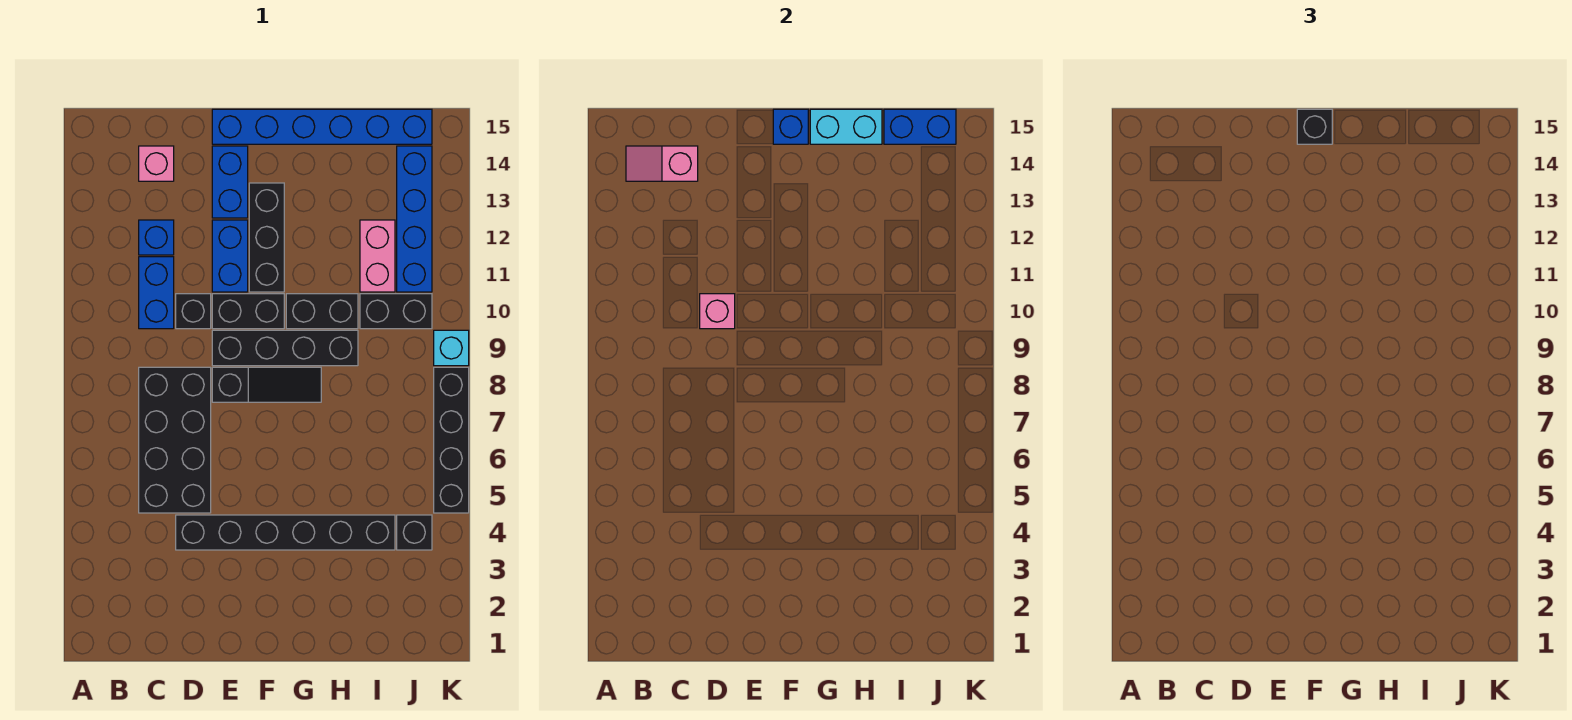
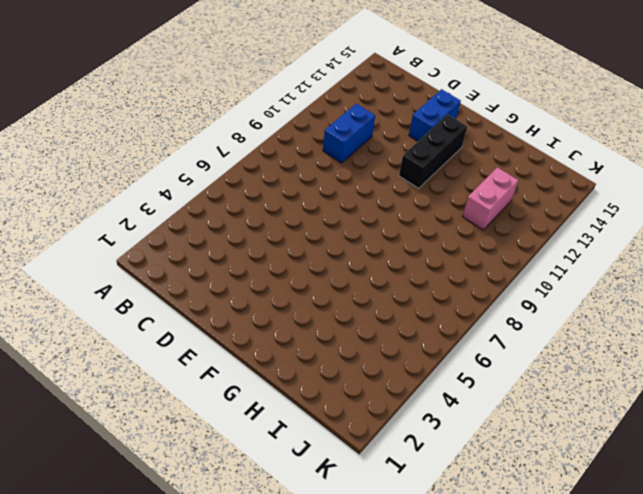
none -> black brick C5:D8 level 1
none -> blue brick C12 level 1
none -> pink brick C14 level 1

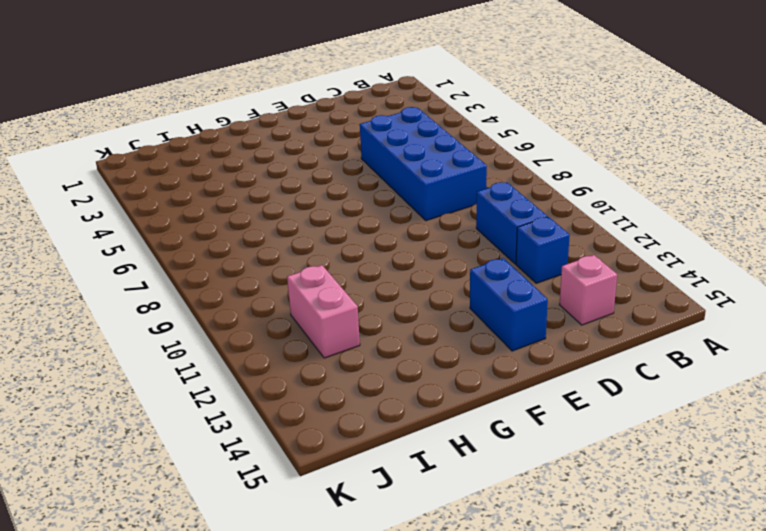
blue brick C5:D8 level 1 -> black brick C5:D8 level 1
none -> black brick D4:I4 level 1
none -> black brick D10 level 1
none -> black slope E8:G8 level 1 top E

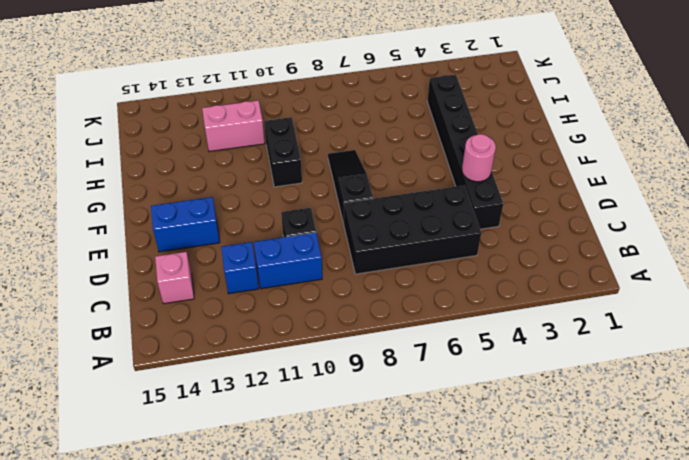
pink round brick E4 level 2 -> none
none -> black brick E9:H9 level 1
none -> black brick E10:F10 level 1
none -> blue brick E11:E12 level 1

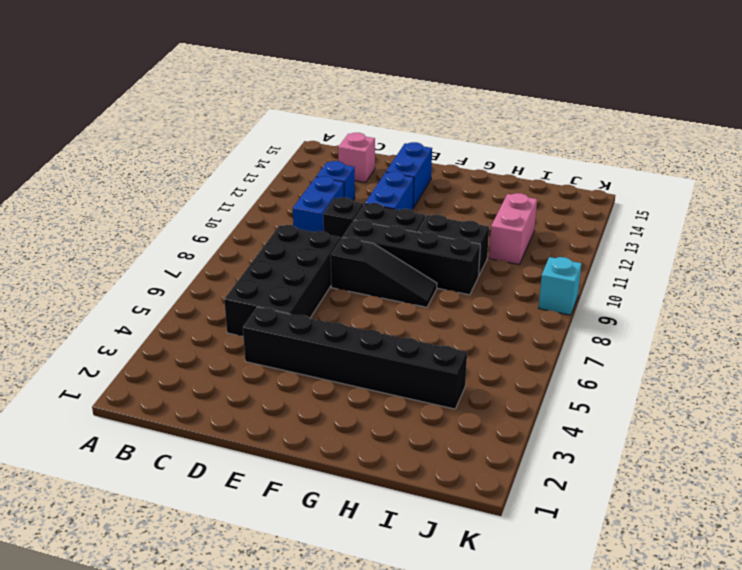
none -> blue brick E15:J15 level 1
none -> black brick F11:F13 level 1
none -> black brick I10:J10 level 1

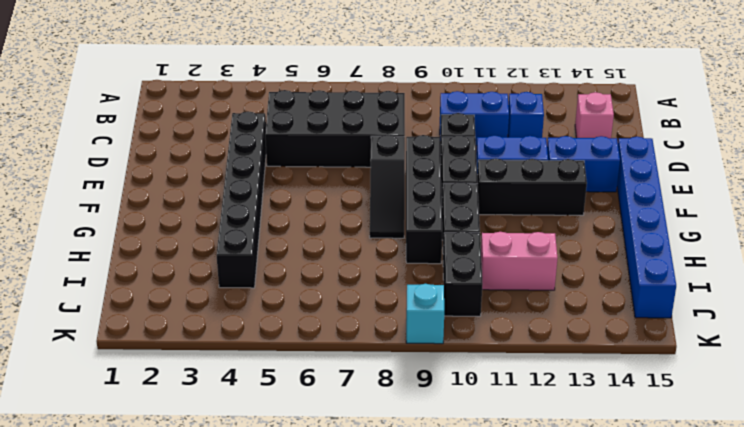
none -> black brick J4 level 1
none -> blue brick J11:J14 level 1
none -> black brick K5:K8 level 1

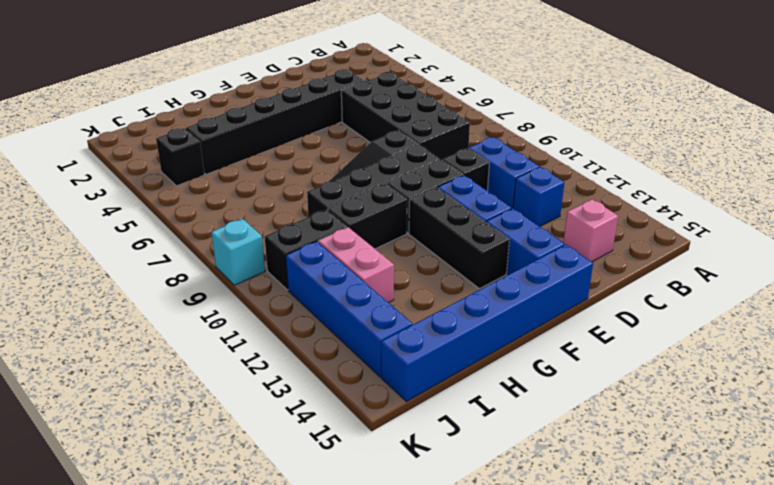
none -> black brick K5:K8 level 1
none -> pink slope B14:C14 level 2 top C
none -> pink brick D10 level 2

